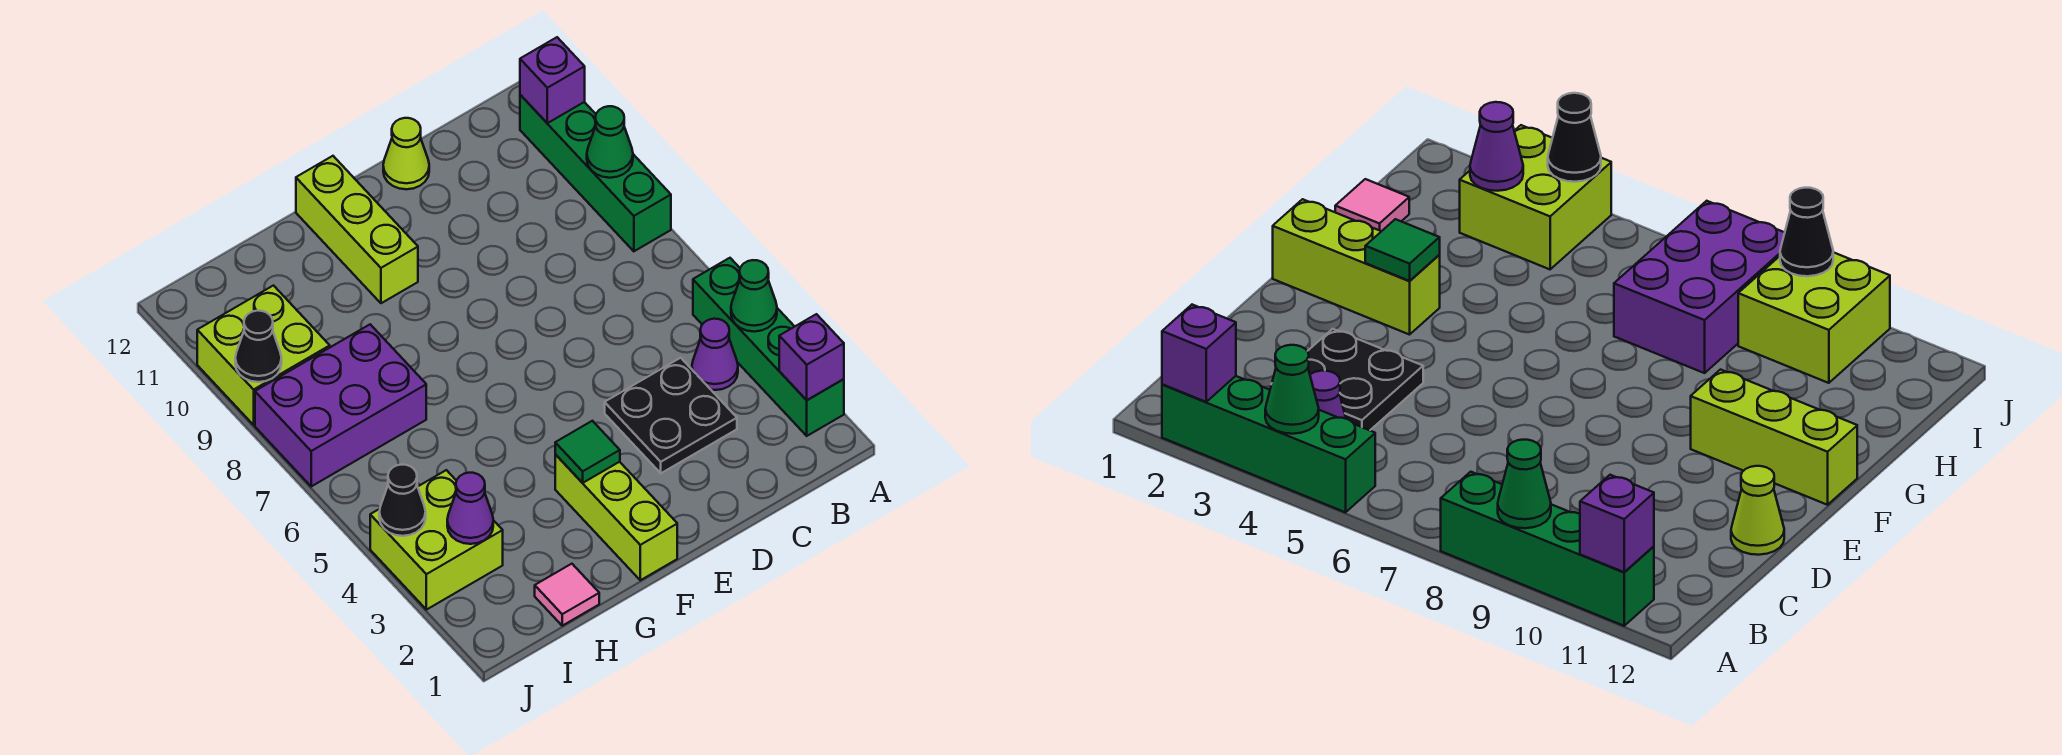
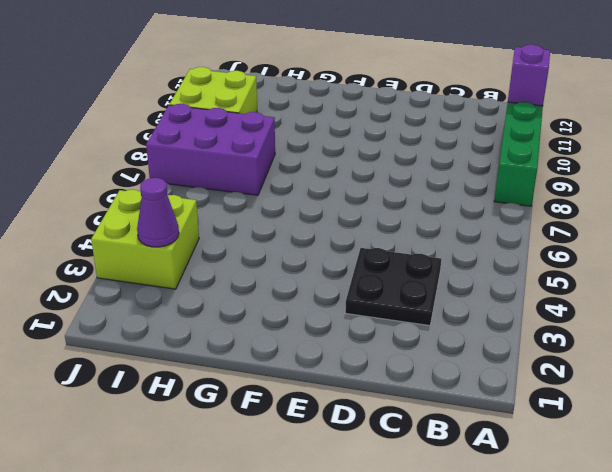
none -> green brick A2:A5 level 1
none -> purple cone B4 level 1
none -> lime cone D12 level 1

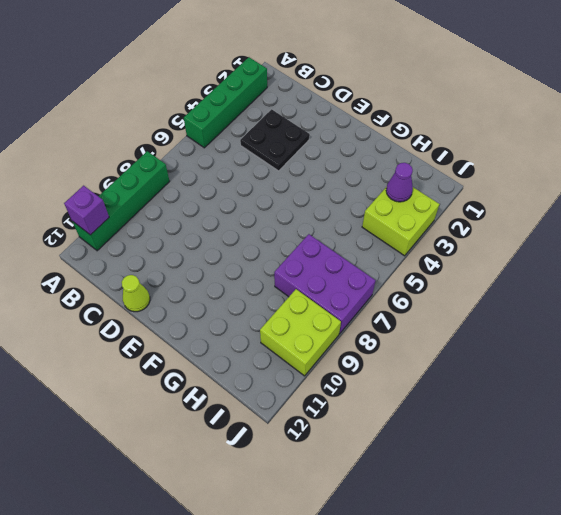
none -> purple cone B4 level 1
none -> lime brick F1:F3 level 1
none -> lime brick F10:F12 level 1

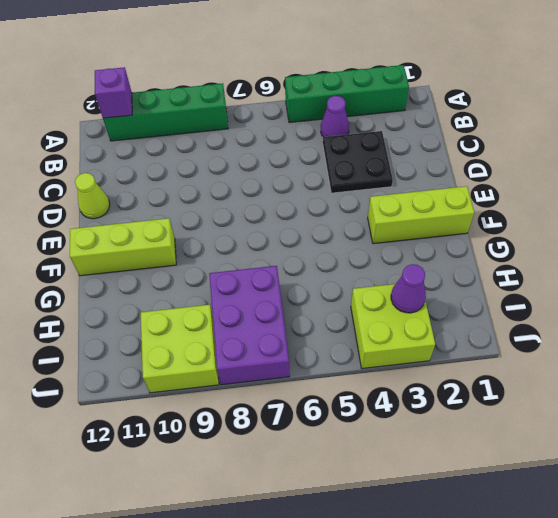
none -> pink tile H1 level 1
none -> purple brick A2 level 2
none -> green cone A4 level 2

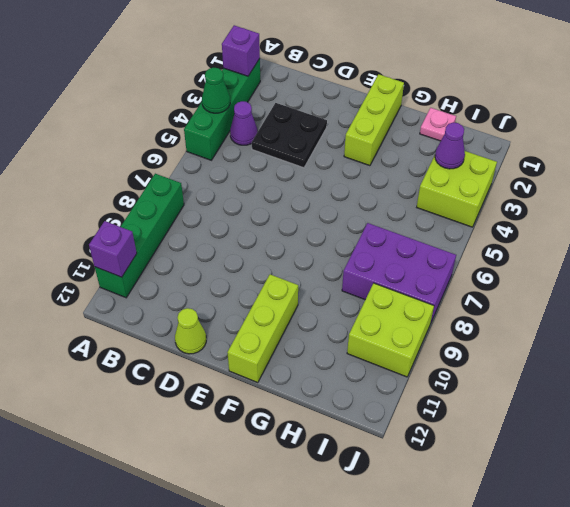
pink plate H1 level 1 -> pink tile H1 level 1
none -> green cone A9 level 2
none -> green tile F3 level 2
none -> black cone J4 level 2

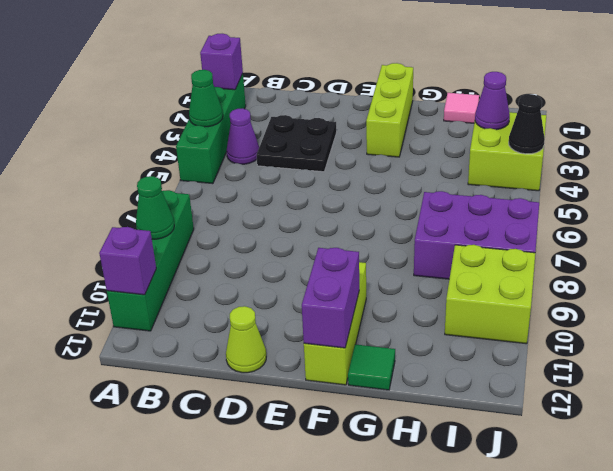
purple brick F11:F12 level 2 -> none
green tile G12 level 1 -> green tile F3 level 2
none -> black cone J9 level 2

